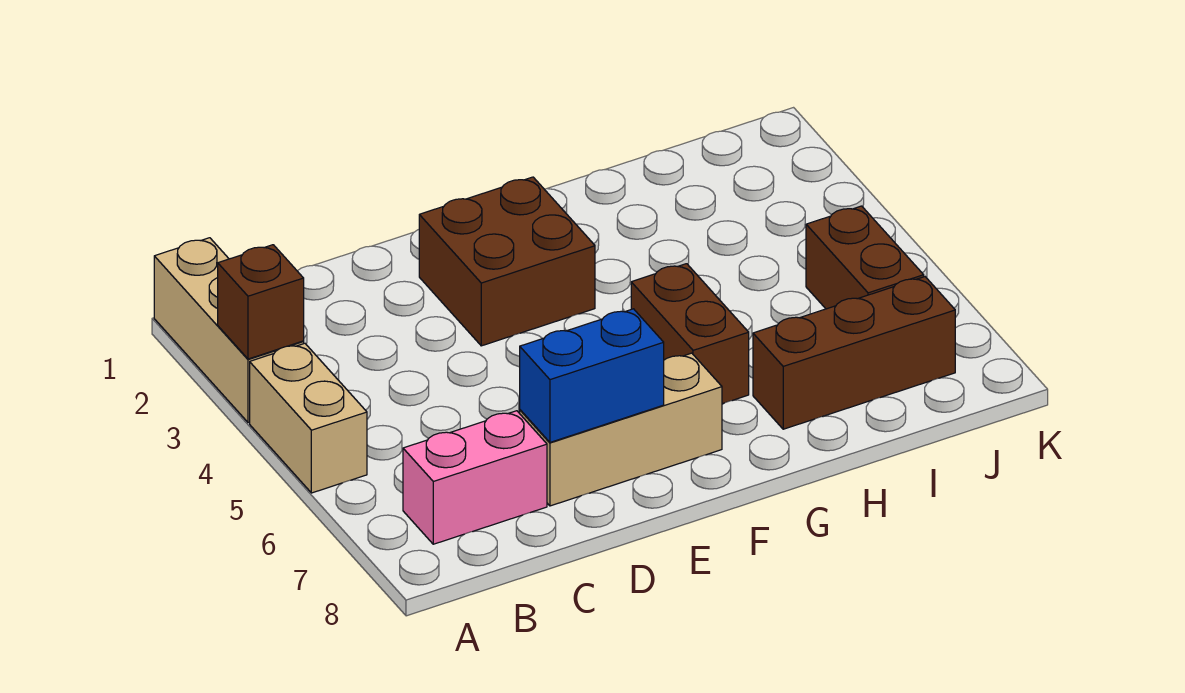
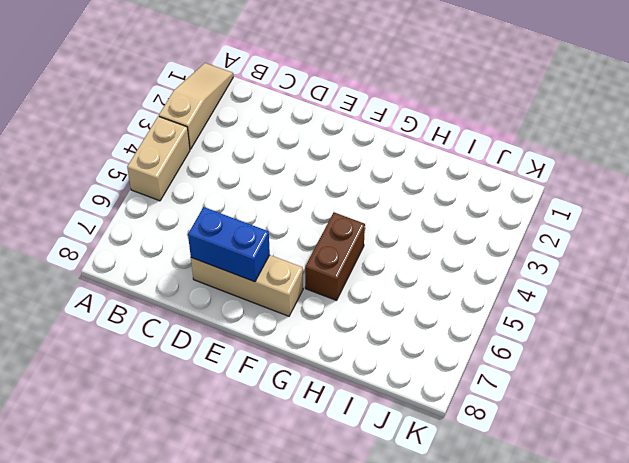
tan slope A1:A3 level 1 top 3 -> tan brick A1:A3 level 1
none -> pink brick B7:C7 level 1
none -> brown brick E2:F3 level 1

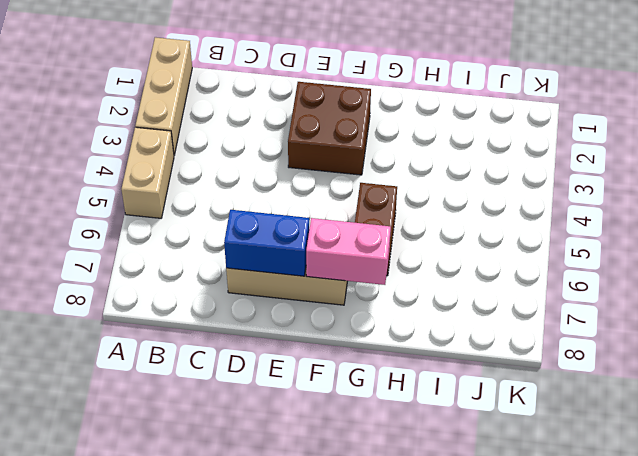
pink brick F7:G7 level 2 -> pink brick B7:C7 level 1
none -> brown brick H7:J7 level 1
none -> brown brick J5:J6 level 1

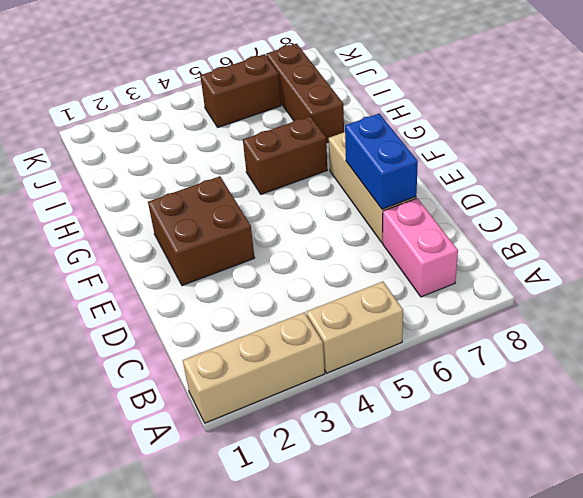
none -> brown brick A3 level 2

